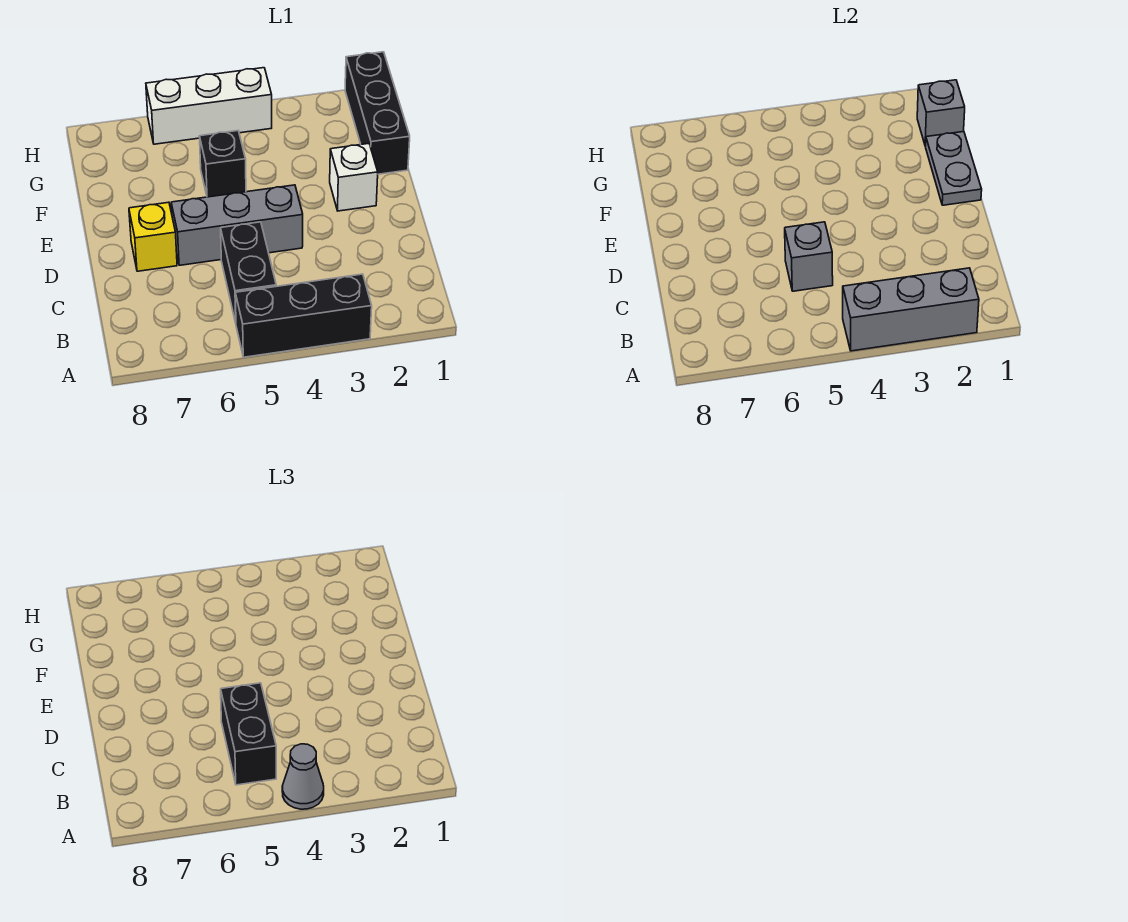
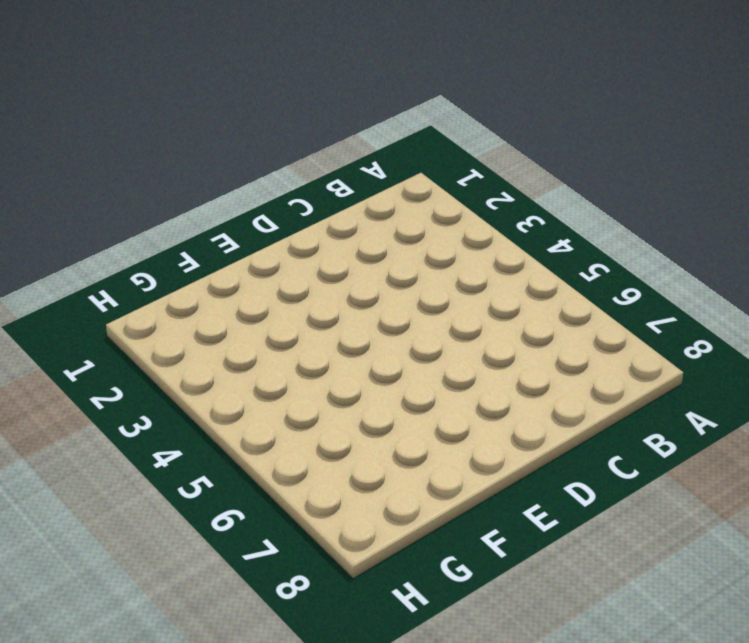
none -> black brick A3:A5 level 1
none -> black brick B5:C5 level 1
none -> grey brick D4:D6 level 1

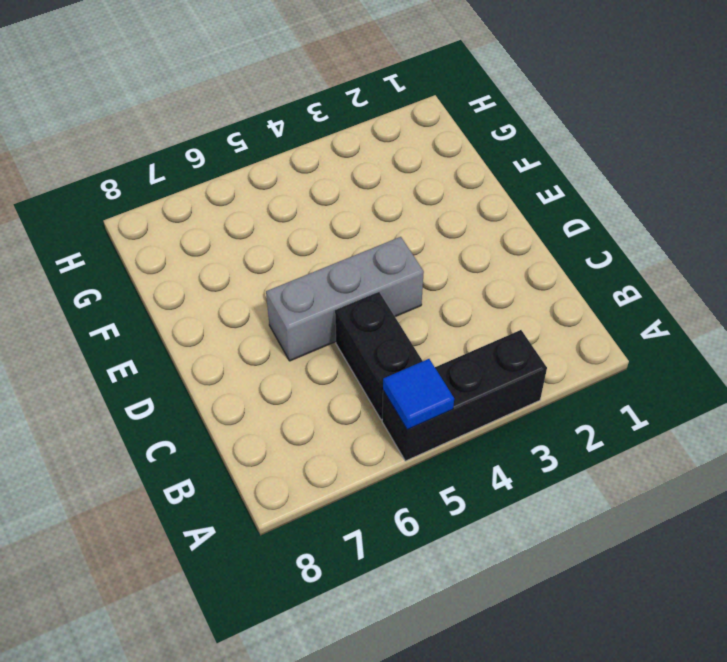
blue tile A5 level 2 -> none
none -> yellow brick D7 level 1
none -> white brick E2 level 1
none -> black brick F1:H1 level 1

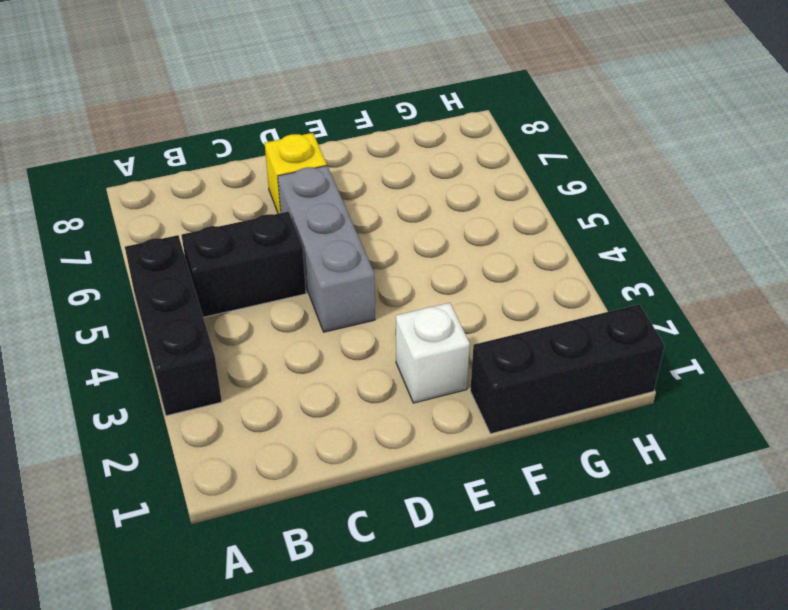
none -> black brick F5 level 1
none -> white brick H4:H6 level 1
none -> grey brick A2:A4 level 2

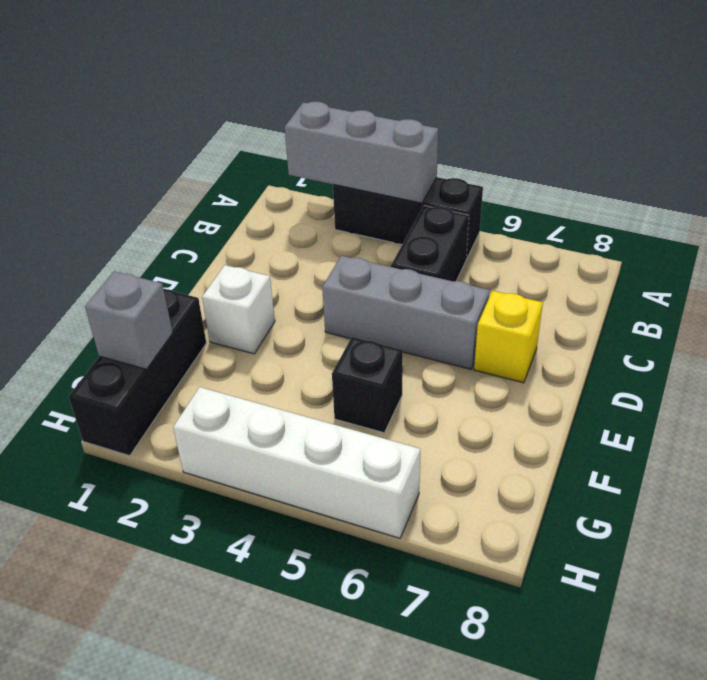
white brick H3:H6 level 1 -> white brick H4:H6 level 1
none -> grey brick C5 level 2
none -> grey plate E1:F1 level 2
none -> grey cone A4 level 3

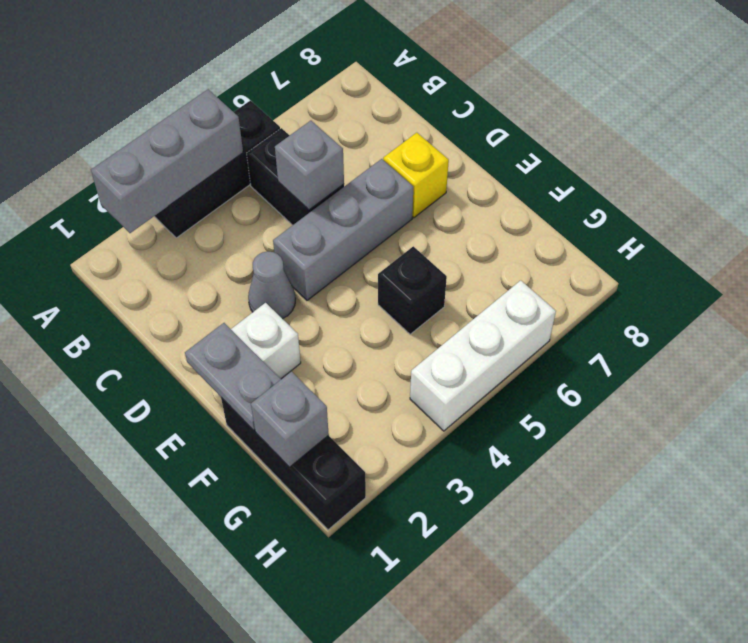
grey cone D3 level 1 -> grey cone A4 level 3
none -> black brick B5:C5 level 3

